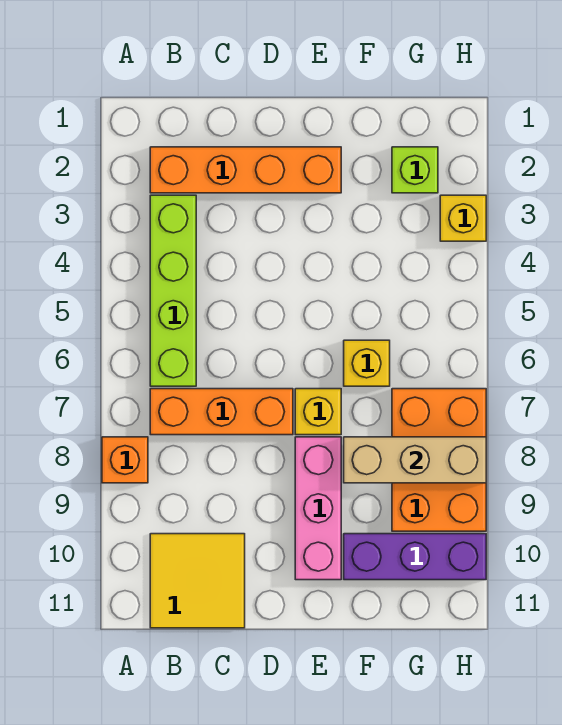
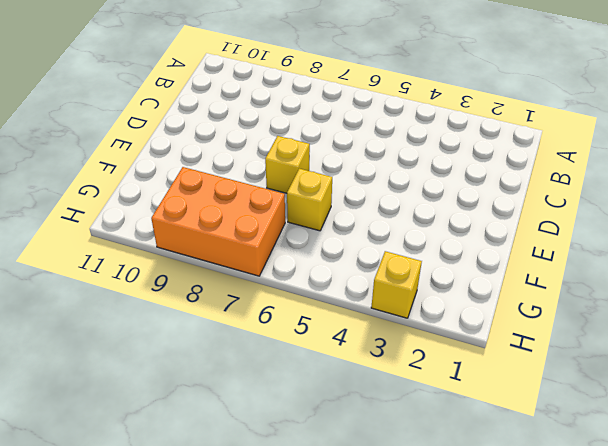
none -> orange brick A8 level 1
none -> orange brick B2:E2 level 1
none -> lime brick B3:B6 level 1

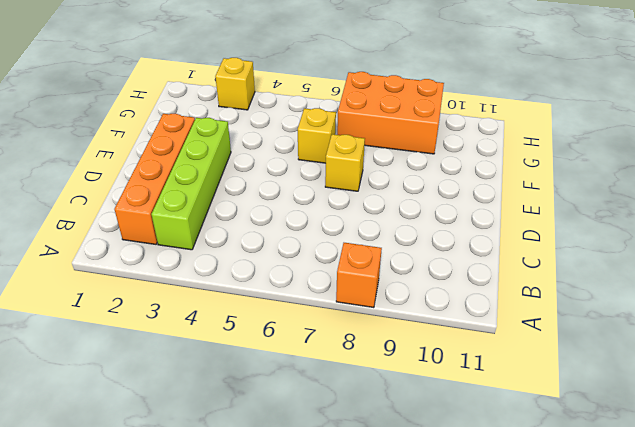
lime brick B3:E3 level 1 -> lime brick B3:B6 level 1
none -> orange brick B7:D7 level 1
none -> yellow tile B10:C11 level 1
none -> pink brick E8:E10 level 1

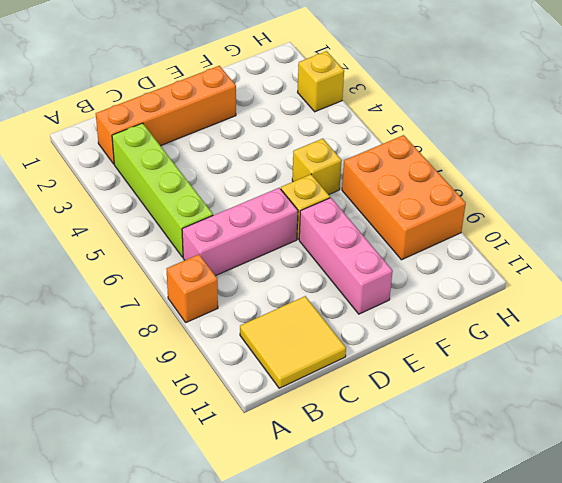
pink brick B7:D7 level 1 -> orange brick B7:D7 level 1
none -> purple brick F10:H10 level 1
none -> lime brick G2 level 1
none -> tan brick F8:H8 level 2

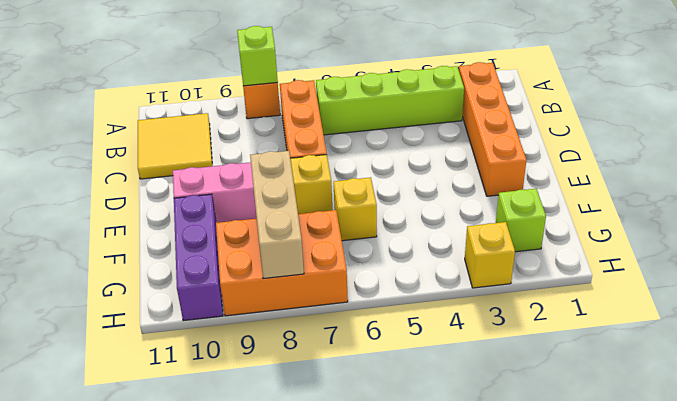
lime brick A8 level 2 -> none

